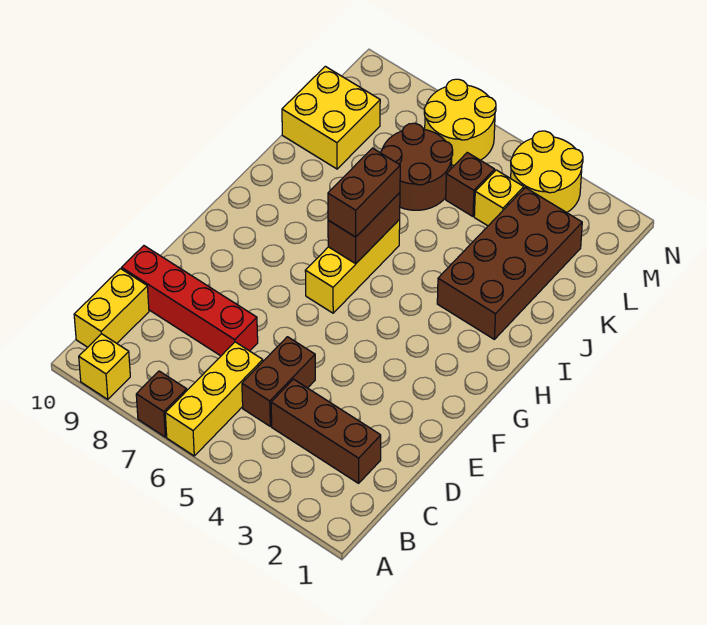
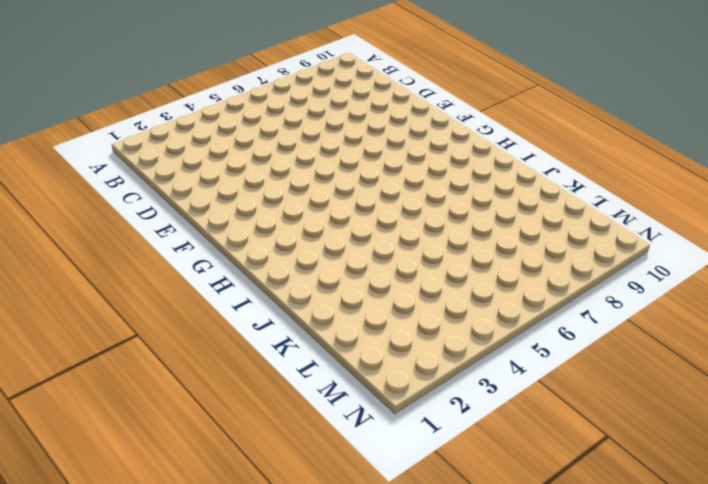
none -> yellow brick A6:C6 level 1
none -> brown brick A7 level 1
none -> yellow brick A9 level 1

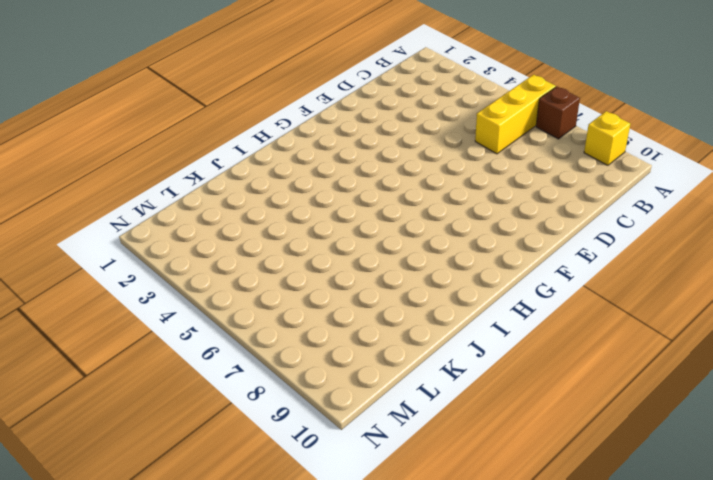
none -> yellow brick B10:C10 level 1
none -> brown brick C2:C4 level 1
none -> brown brick C5:D5 level 1

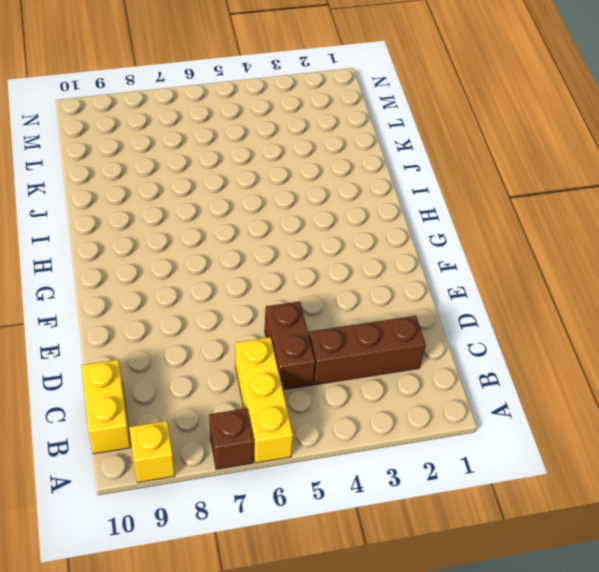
none -> red brick D7:D10 level 1
none -> yellow brick G6:I6 level 1
none -> brown brick I2:L3 level 1

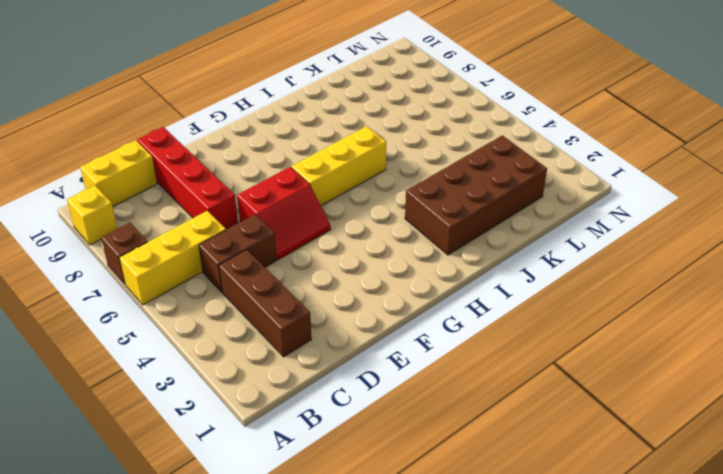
red slope E5:F6 level 1 top 6 -> none
none -> brown round brick K6:L7 level 1
none -> yellow brick K9:L10 level 1
none -> yellow brick L4 level 1

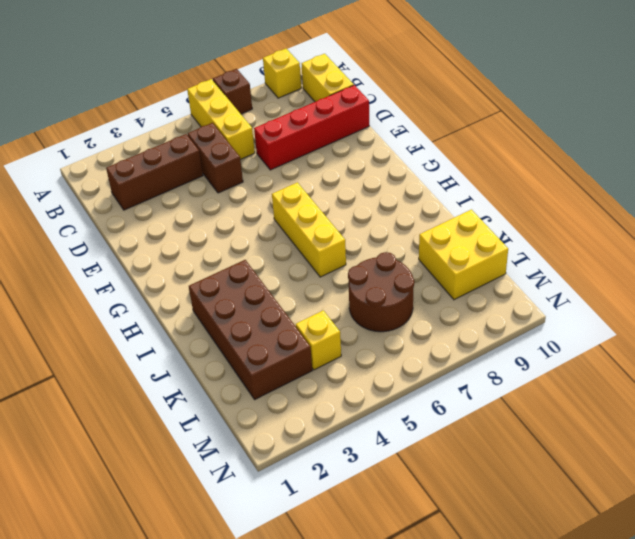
none -> brown brick L5 level 1
none -> yellow round brick M3:N4 level 1
none -> yellow round brick M6:N7 level 1

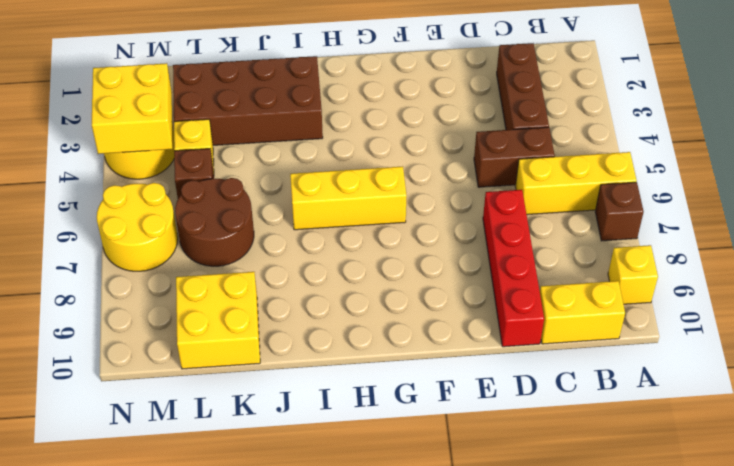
yellow brick M3:N4 level 2 -> none
none -> brown brick H6:I6 level 2
none -> brown brick H6:I6 level 3

